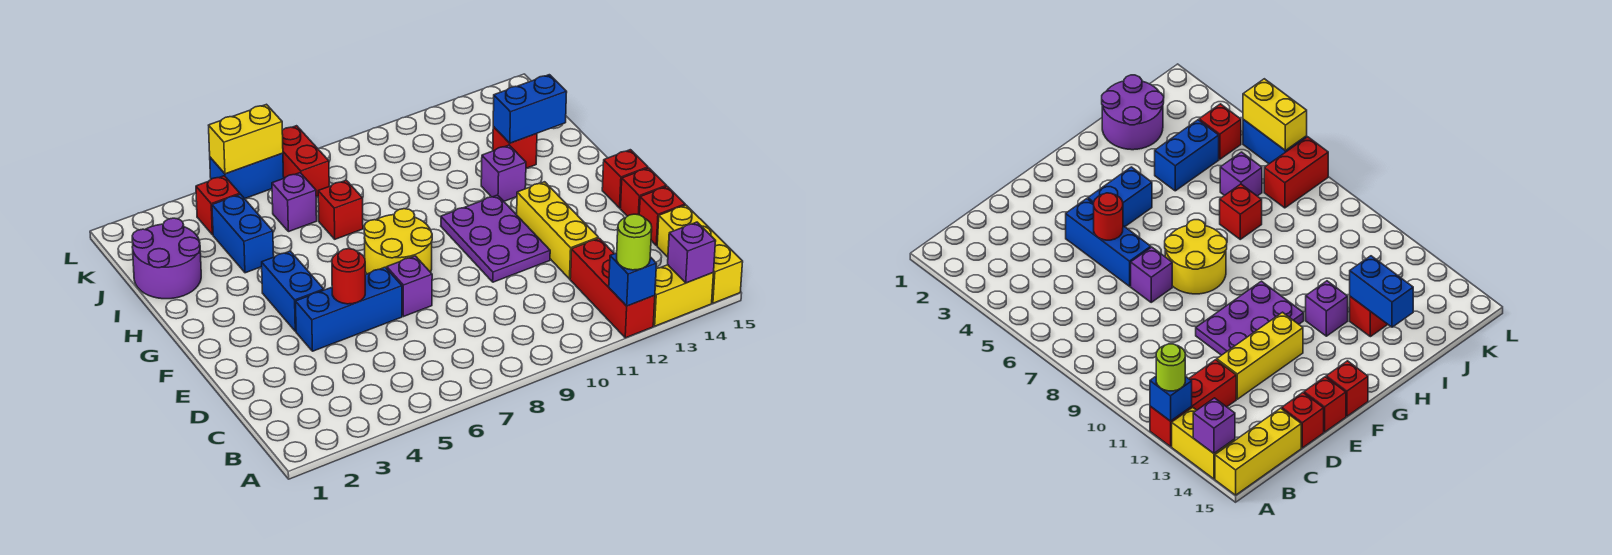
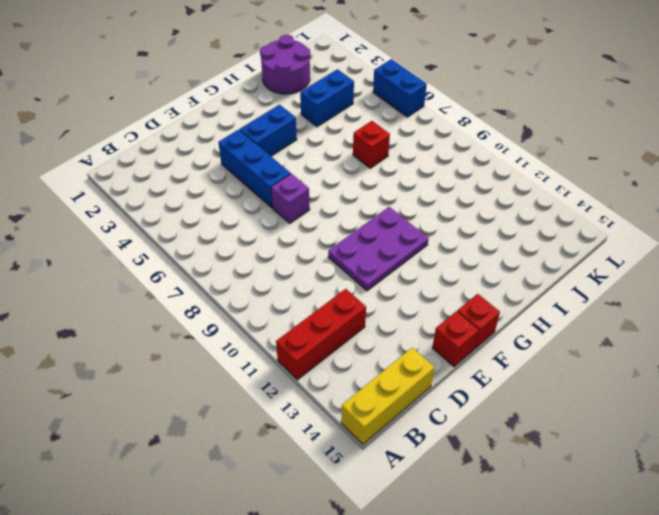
none -> yellow brick A13:A14 level 1
none -> yellow brick D12:F12 level 1
none -> red brick D15 level 1

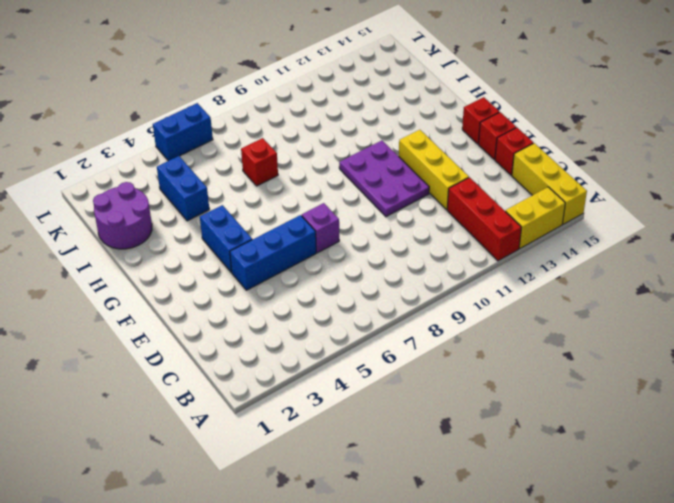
none -> yellow round brick F7:G8 level 1
none -> purple brick H12 level 1
none -> red brick I13 level 1

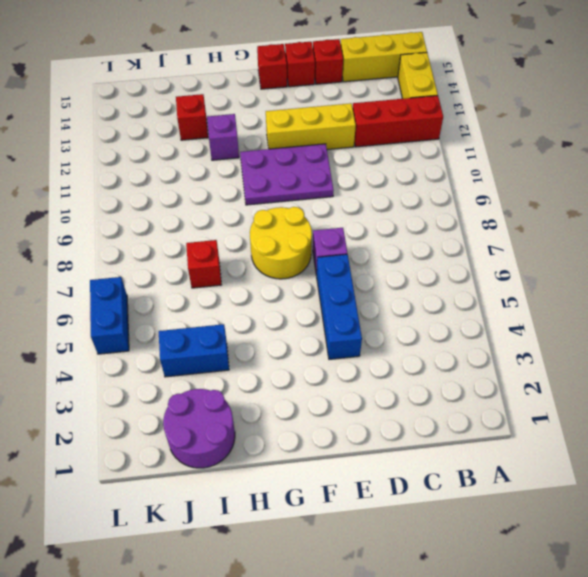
none -> blue brick F4:G4 level 1
none -> purple brick J6 level 1
none -> red brick K4 level 1

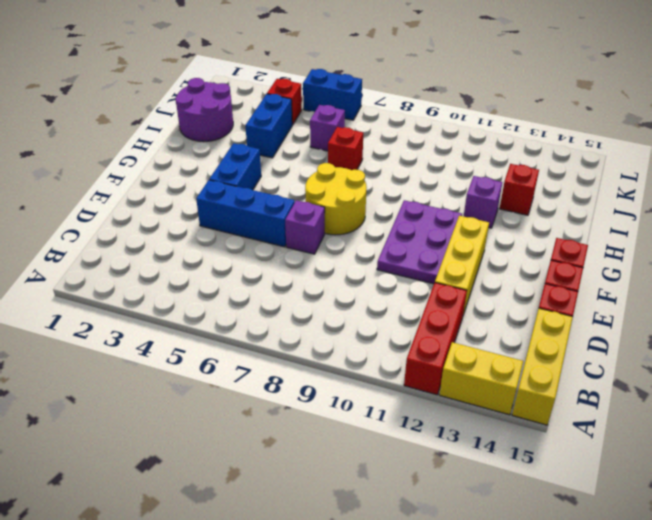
none -> red brick K7:L7 level 1
none -> blue brick A12 level 2
none -> purple brick A14 level 2

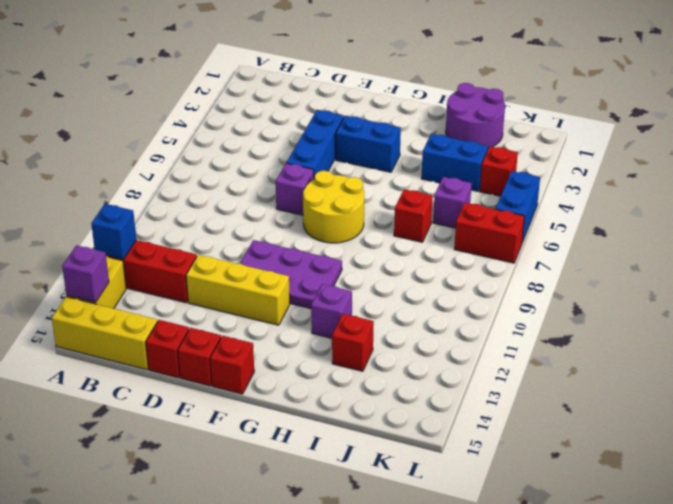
none -> red round brick E5 level 2
none -> blue brick I13:I14 level 2
none -> yellow brick L5:L6 level 2

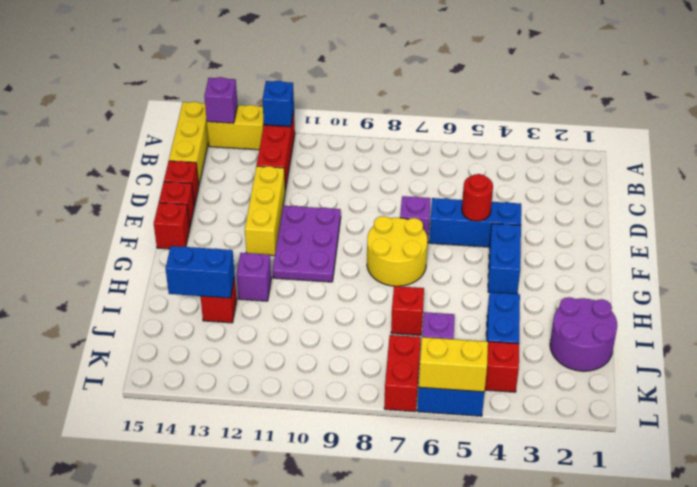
none -> lime round brick A12 level 3

